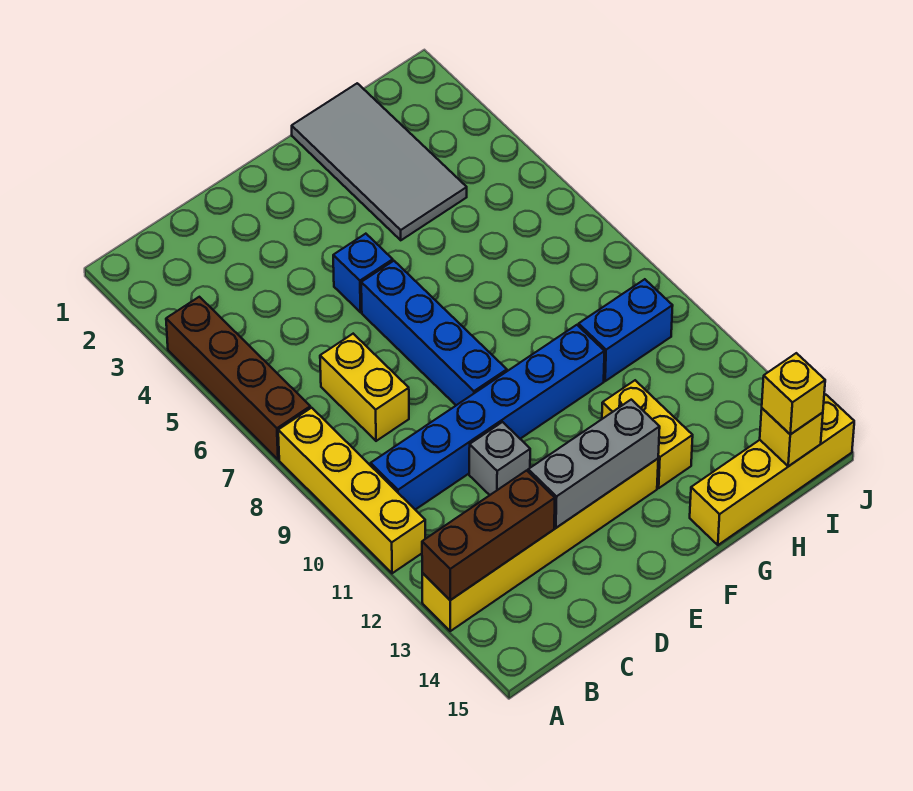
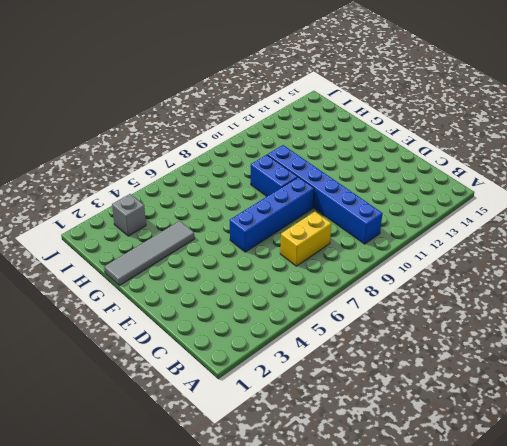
blue brick F9:G9 level 1 -> blue brick H10:I10 level 1
grey tile G1:G4 level 1 -> grey tile G1:H4 level 1
grey brick I3 level 1 -> grey brick D11 level 1
none -> brown brick A4:A7 level 1
none -> yellow brick A8:A11 level 1
none -> yellow brick A13:F13 level 1

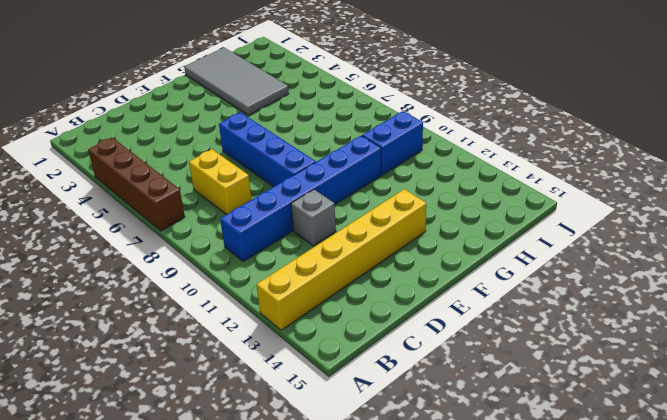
none -> yellow brick A8:A11 level 1
none -> blue brick E5 level 1
none -> yellow brick G12:G13 level 1

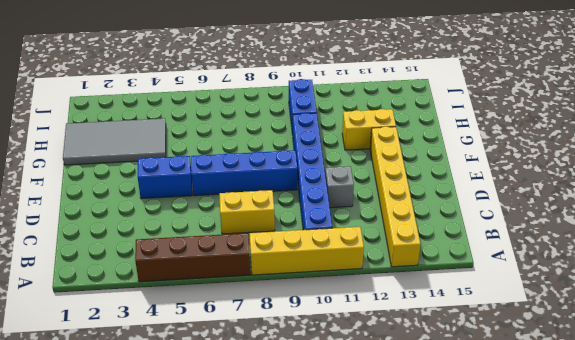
blue brick E4:E5 level 1 -> blue brick E5 level 1
none -> yellow brick G15:J15 level 1
none -> brown brick A13:C13 level 2
none -> grey brick D13:F13 level 2

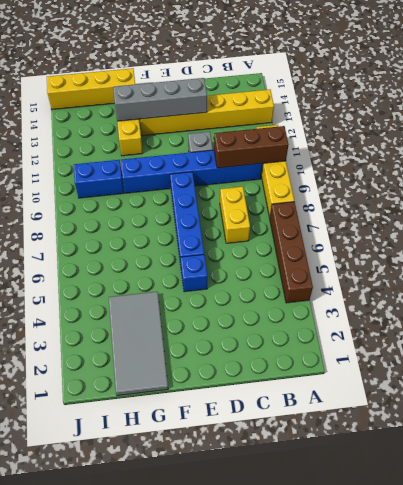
brown brick A10:C10 level 2 -> brown brick A13:C13 level 2
grey brick D13:G13 level 2 -> grey brick D13:F13 level 2
none -> yellow brick I15 level 2
none -> yellow brick I15 level 3

